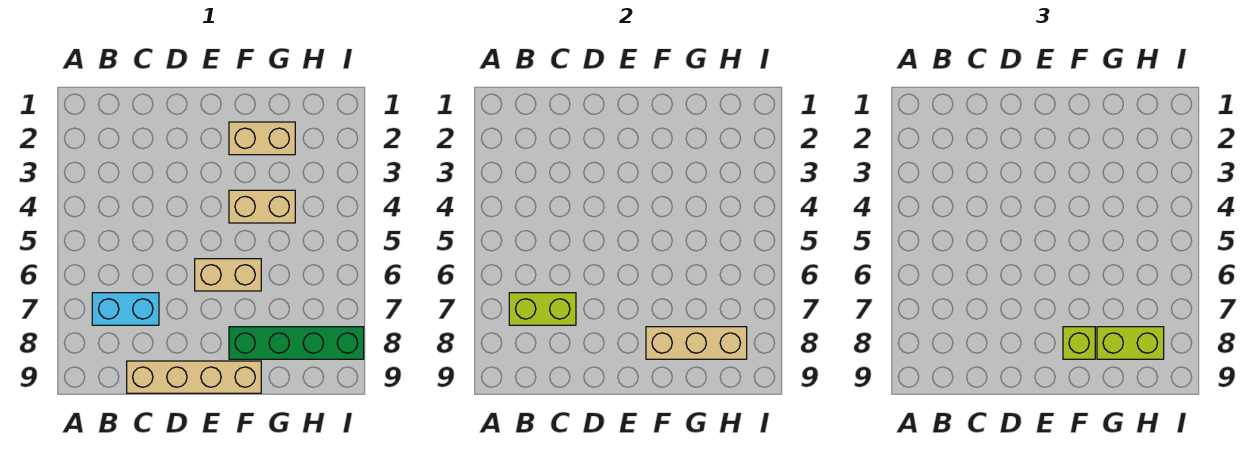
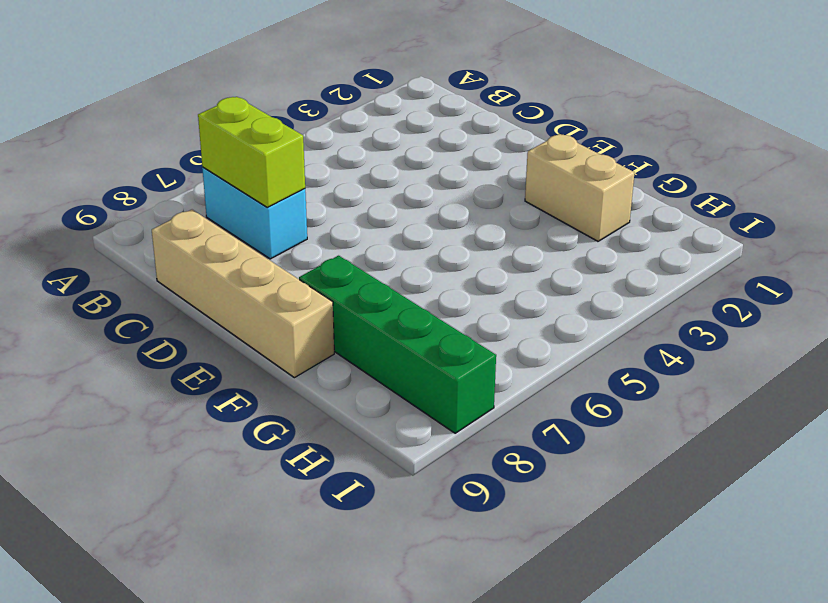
none -> tan brick E6:F6 level 1
none -> tan brick F4:G4 level 1

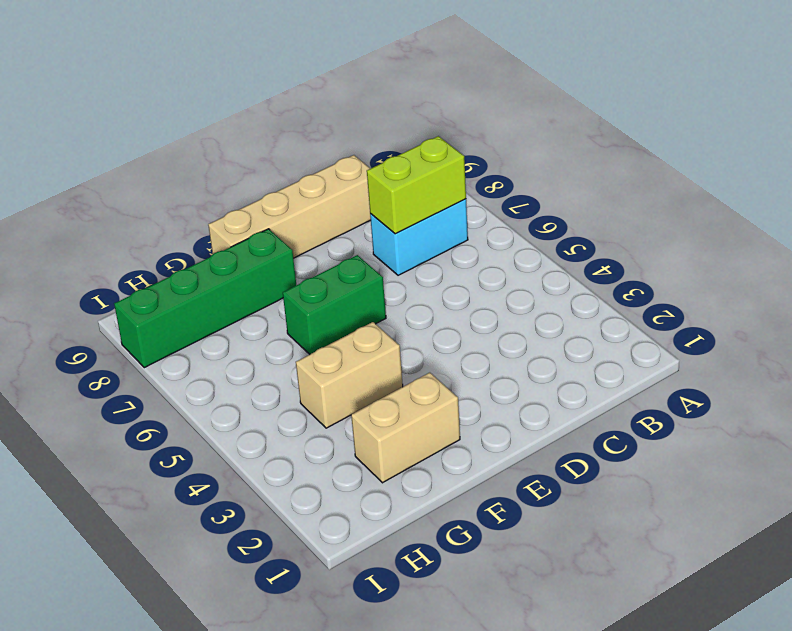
green brick E6:F6 level 1 -> tan brick E6:F6 level 1
none -> tan brick F8:H8 level 2
none -> lime brick F8 level 3

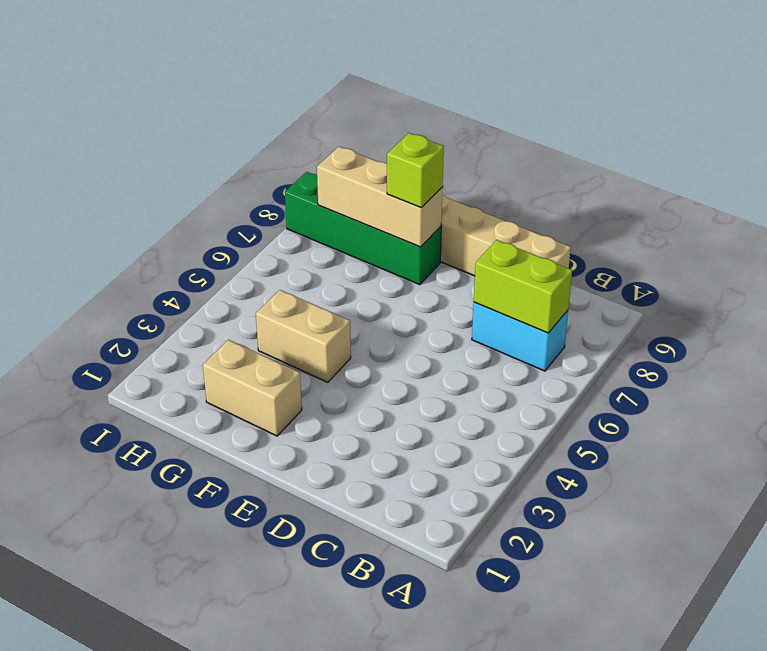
none -> tan brick E6:F6 level 1
none -> lime brick G8:H8 level 3

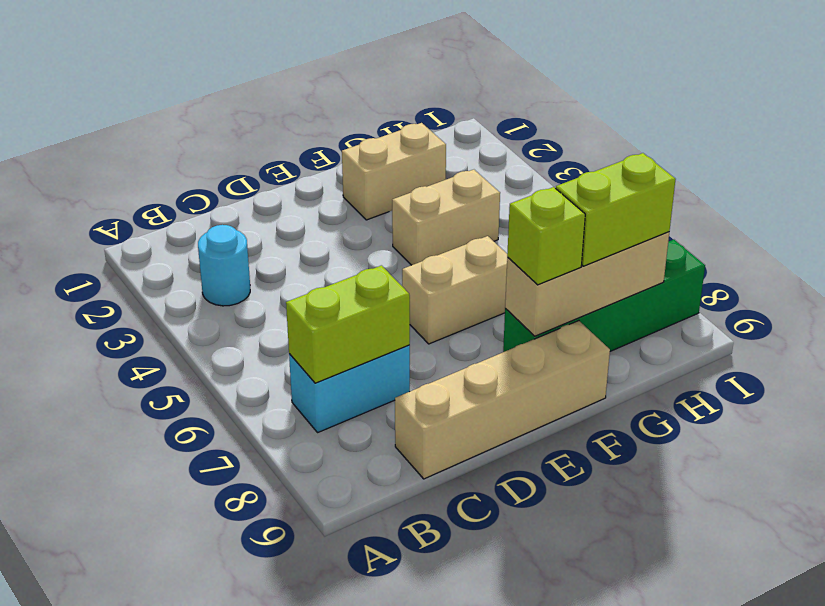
cyan round brick B3 level 1 -> none

